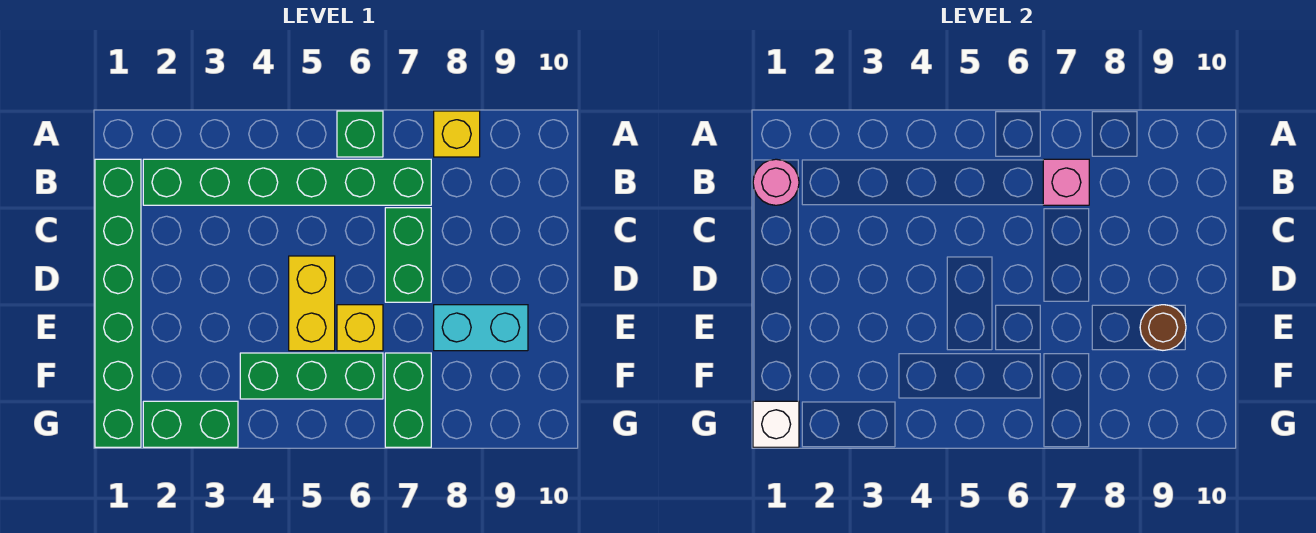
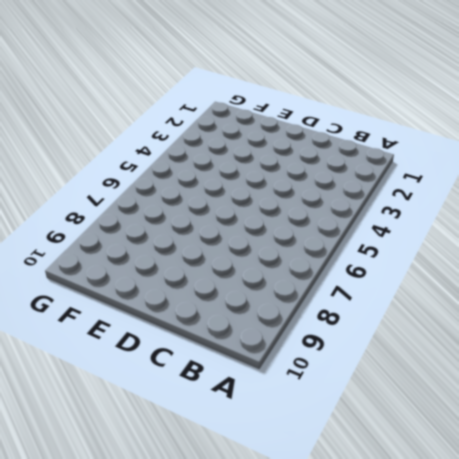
none -> green brick A6 level 1
none -> yellow brick A8 level 1
none -> green brick B1:G1 level 1

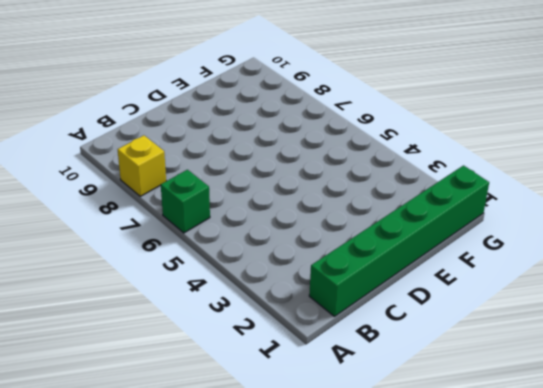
none -> green brick B2:B7 level 1
none -> green brick C7:D7 level 1
none -> yellow brick D5:E5 level 1

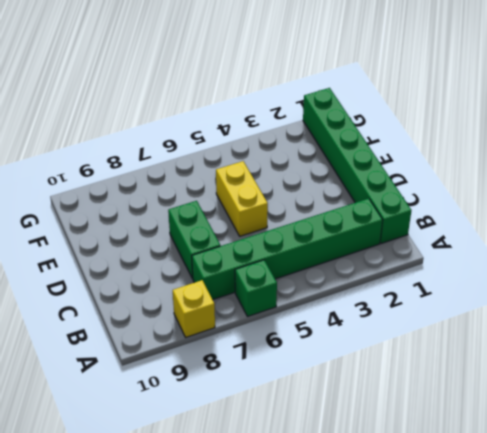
none -> yellow brick E6 level 1
none -> cyan brick E8:E9 level 1
none -> green brick F4:F6 level 1

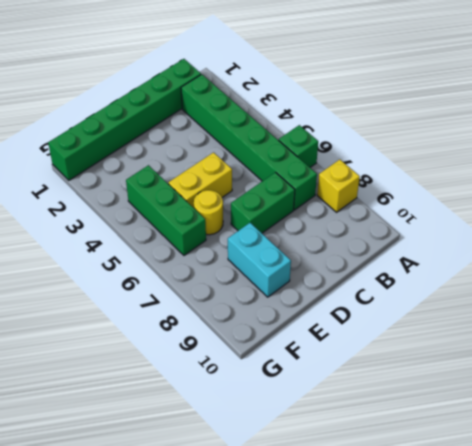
yellow round brick E6 level 1 -> yellow brick E6 level 1
none -> green brick F7:G7 level 1
none -> green brick G2:G3 level 1
none -> pink round brick B1 level 2

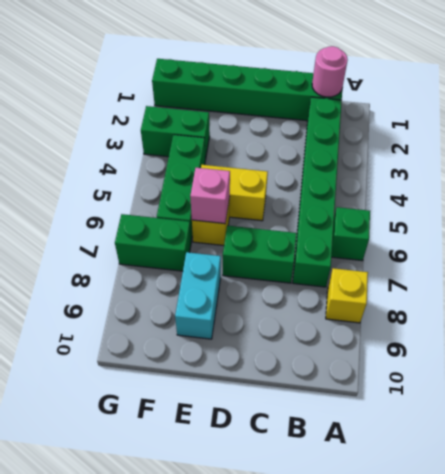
pink brick E6 level 2 -> pink brick B7 level 2
green brick F3:G3 level 1 -> green brick G2:G3 level 1
none -> brown round brick E9 level 2
none -> white brick G1 level 2

